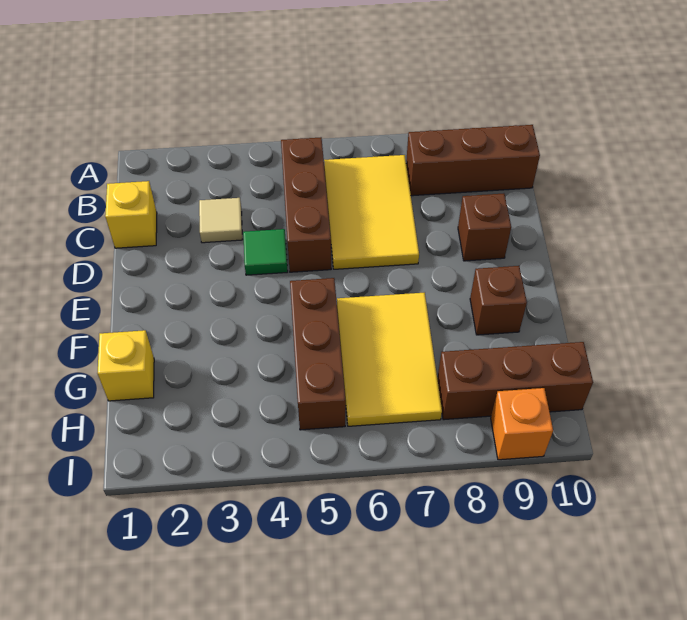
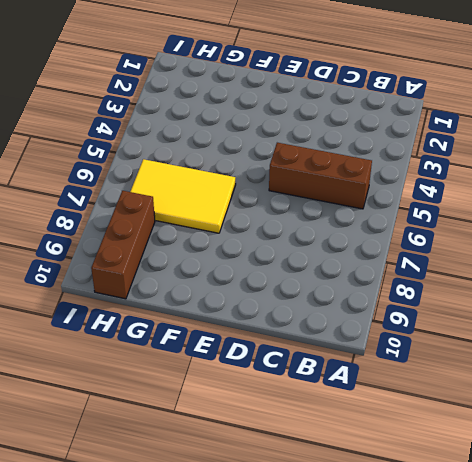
none -> yellow tile B6:D7 level 1
none -> brown brick B8:B10 level 1
none -> yellow brick C1 level 1

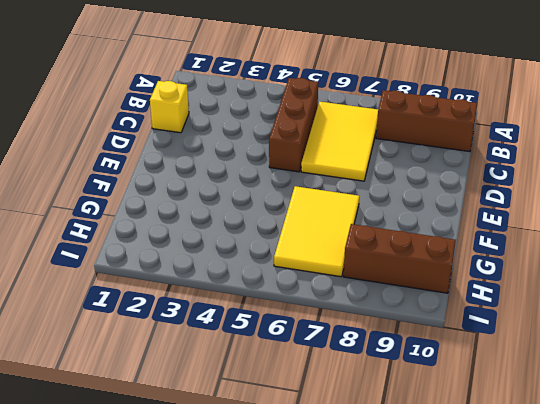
none -> tan tile C3 level 1
none -> green tile D4 level 1
none -> brown brick D9 level 1

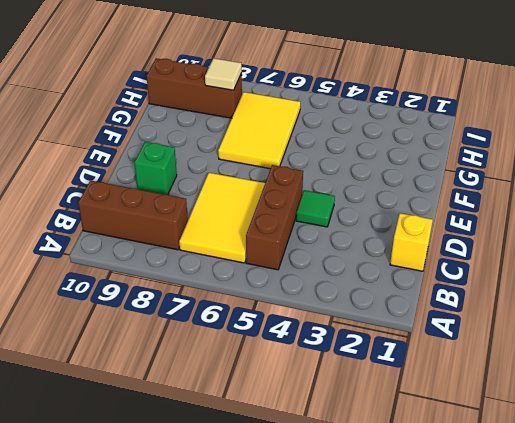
green brick D9 level 1 -> brown brick D9 level 1
tan tile H8 level 2 -> tan tile C3 level 1
none -> brown brick F5:H5 level 1
none -> brown brick F9 level 1
none -> yellow brick G1 level 1

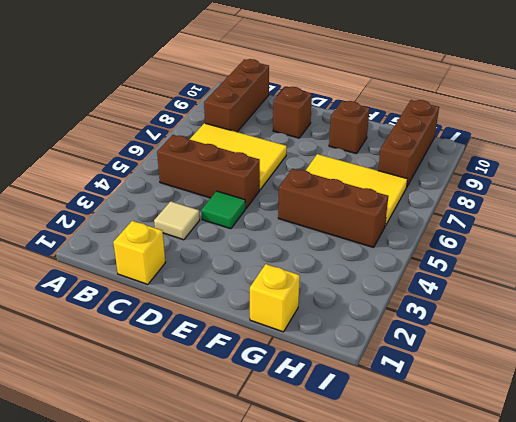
none -> orange brick I9 level 1

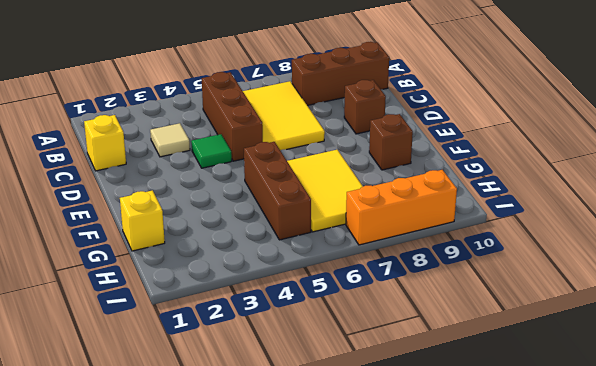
orange brick I7:I9 level 1 -> orange brick I9 level 1
none -> brown brick H8:H10 level 1

